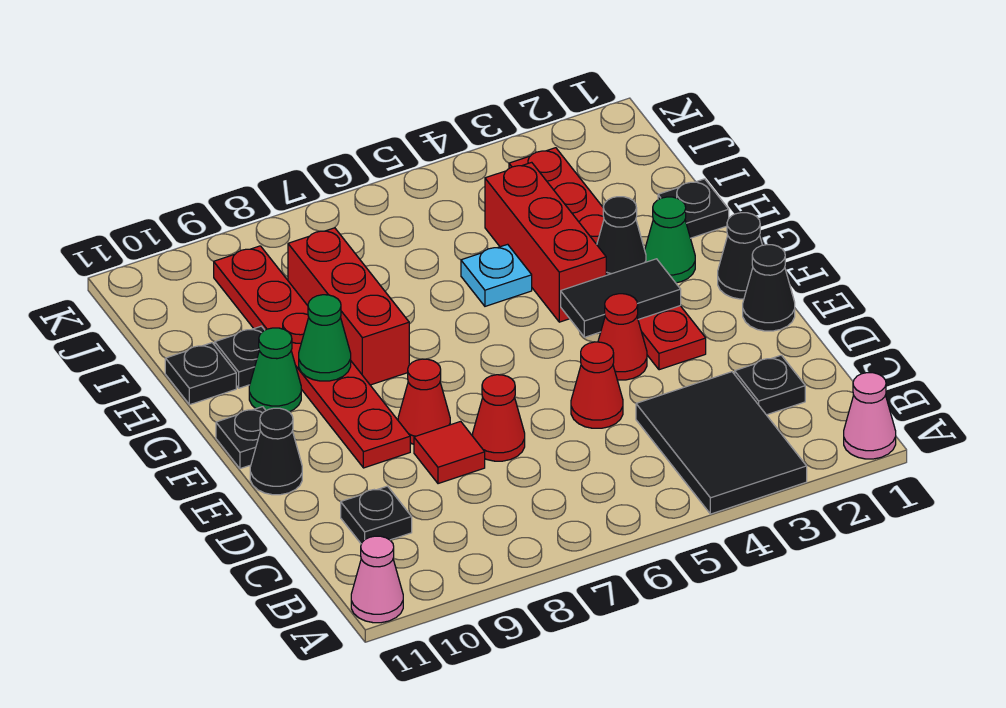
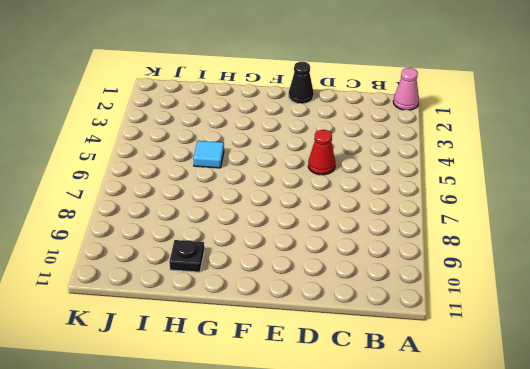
cyan tile H5 level 1 -> cyan plate H5 level 1
none -> black tile A3:C4 level 1
none -> pink cone A11 level 1
none -> black plate C2 level 1

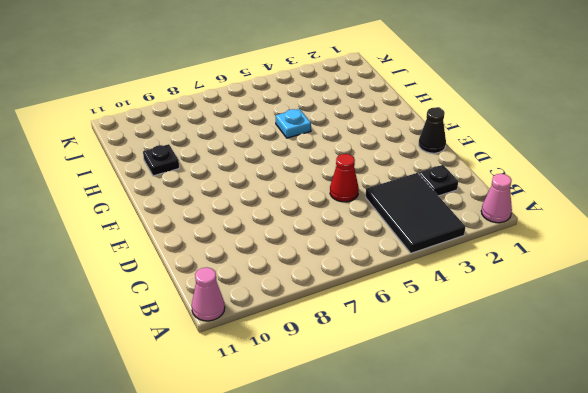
none -> black plate C10 level 1
none -> red cone D7 level 1
none -> red tile D8 level 1

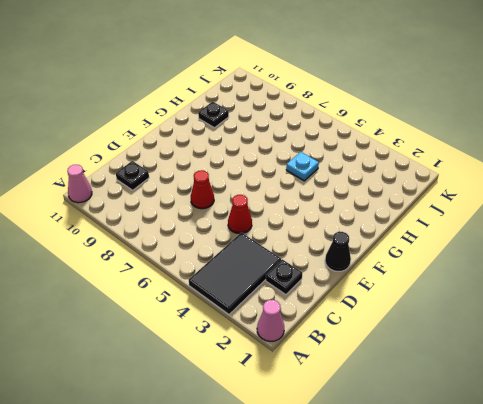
none -> red tile D8 level 1
none -> red plate E3:J3 level 1
none -> red cone E4 level 1

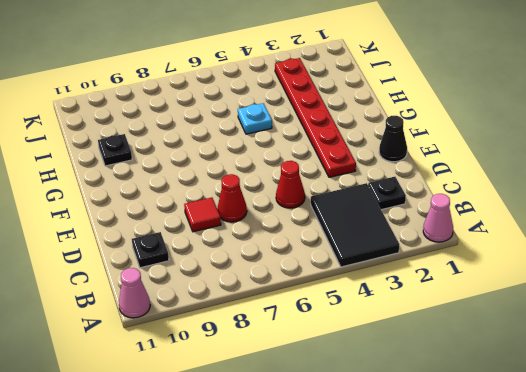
none -> red cone E4 level 1
none -> red cone E8 level 1
none -> red plate E9:J9 level 1

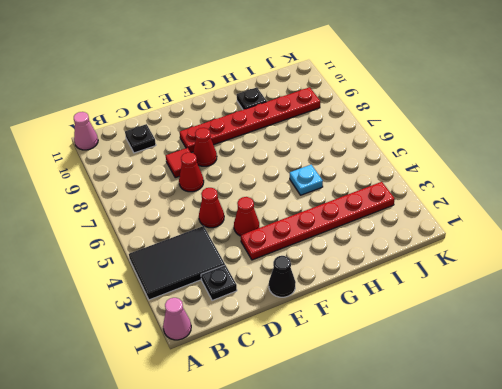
none -> black cone E11 level 1
none -> black cone F1 level 1
none -> black plate F11 level 1

